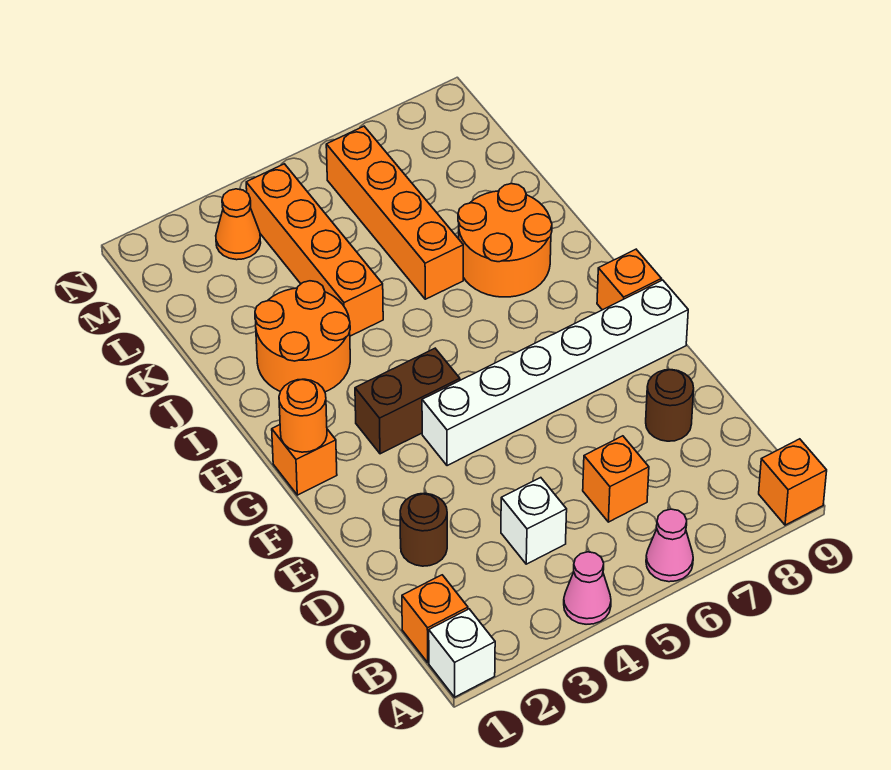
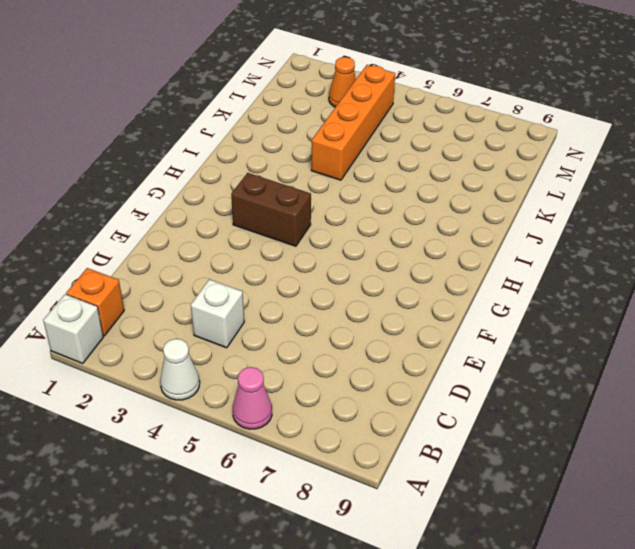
white cone A4 level 1 -> pink cone A4 level 1
none -> orange brick A9 level 1
none -> orange brick C6 level 1
none -> brown round brick D2 level 1

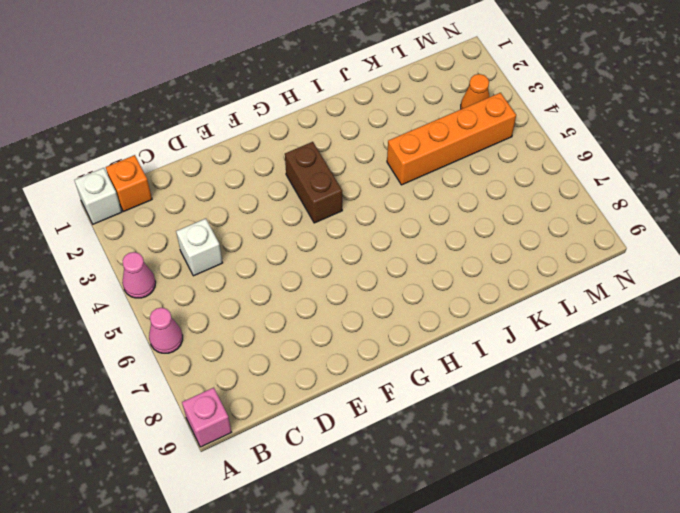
pink brick A9 level 1 -> orange brick A9 level 1
none -> orange brick C6 level 1
none -> brown round brick D2 level 1
none -> brown round brick D8 level 1

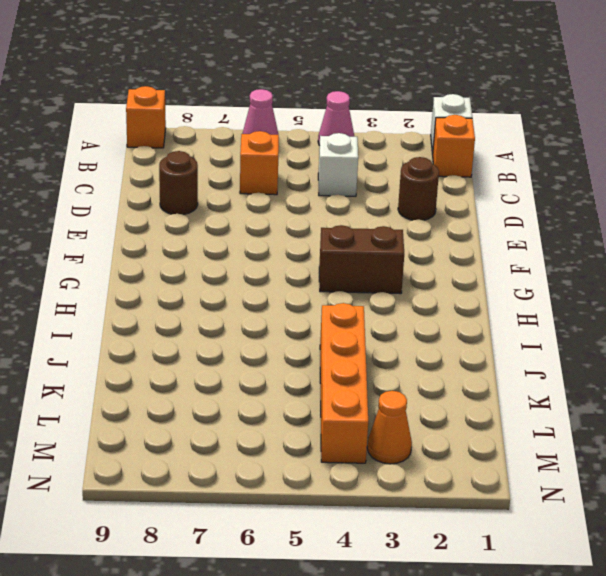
none -> white brick F4:F9 level 1
none -> orange brick G1 level 1
none -> orange brick G9 level 1

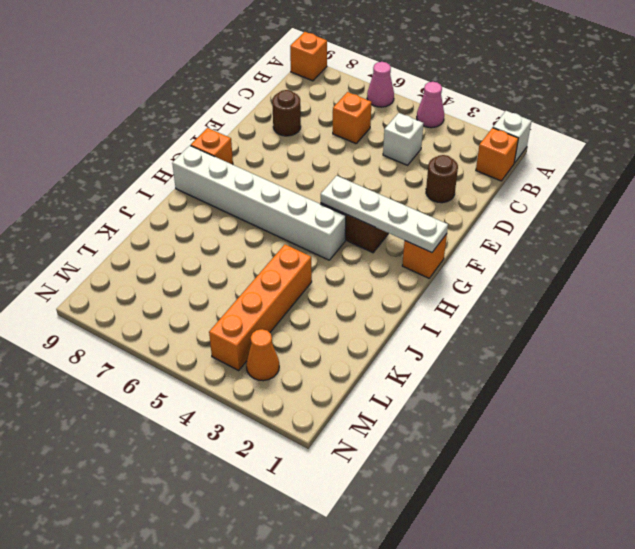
white plate G1:G4 level 2 -> orange round brick G1 level 2
white brick H4:H9 level 1 -> white brick F4:F9 level 1
none -> orange round brick I2:J3 level 1
none -> orange round brick I7:J8 level 1
none -> orange brick J6:M6 level 1

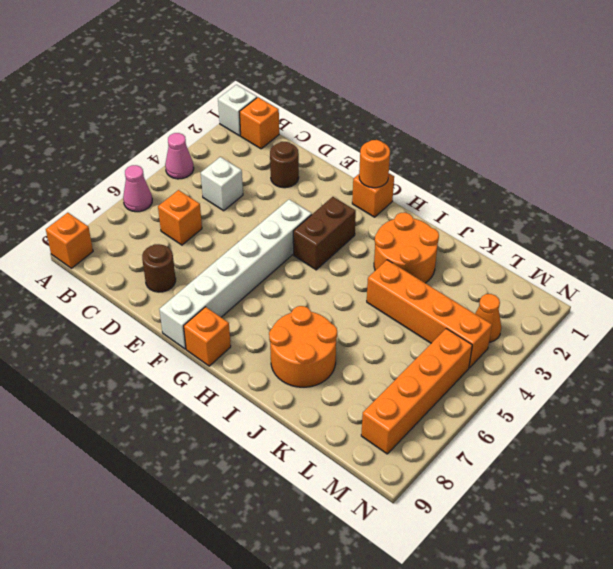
orange brick M5:M8 level 1 -> orange brick J6:M6 level 1

